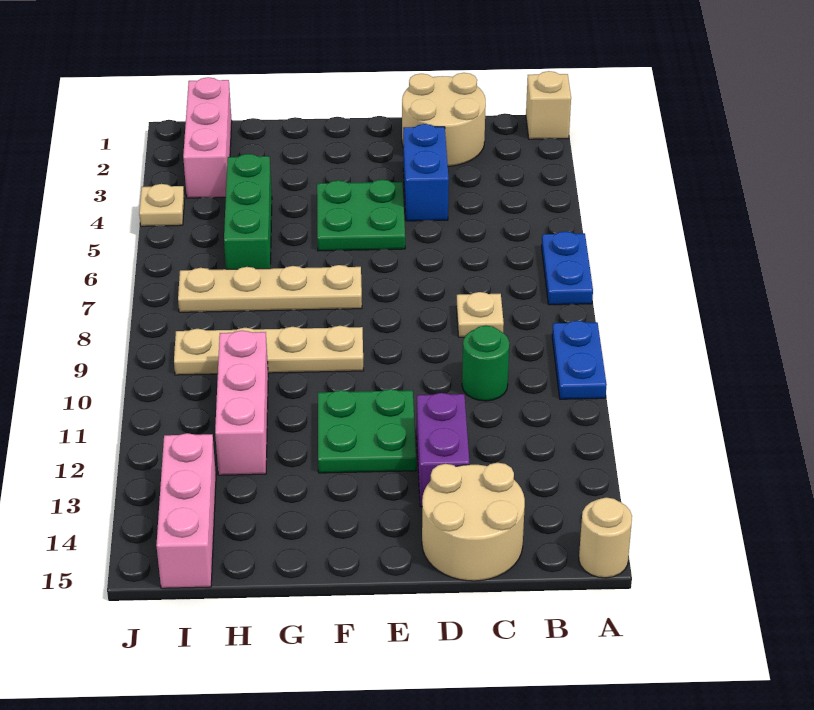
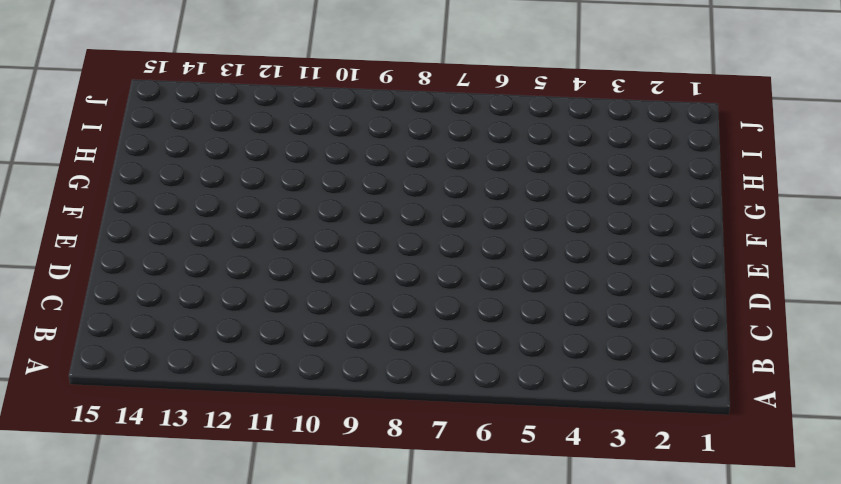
none -> tan brick A1 level 1
none -> blue plate A6:A7 level 1
none -> blue plate A9:A10 level 1

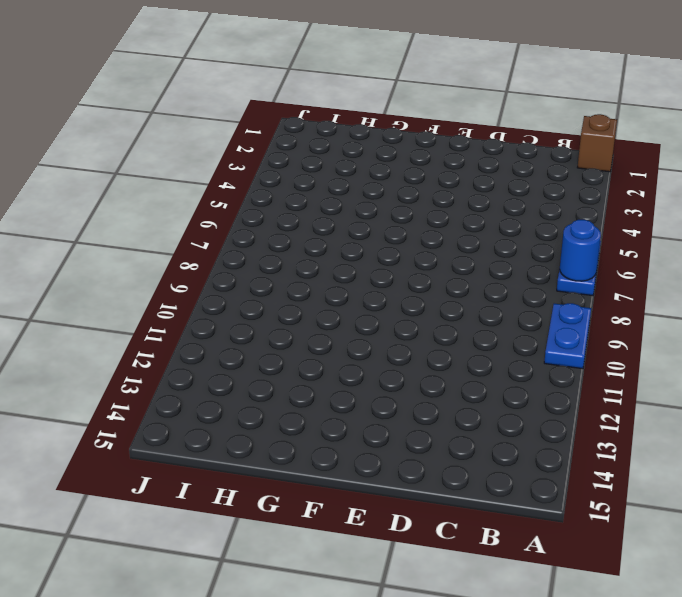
brown brick A1 level 1 -> tan brick A1 level 1
blue round brick A7 level 2 -> none
none -> tan round brick A15 level 1
none -> tan round brick C1:D2 level 1
none -> tan plate C8 level 1

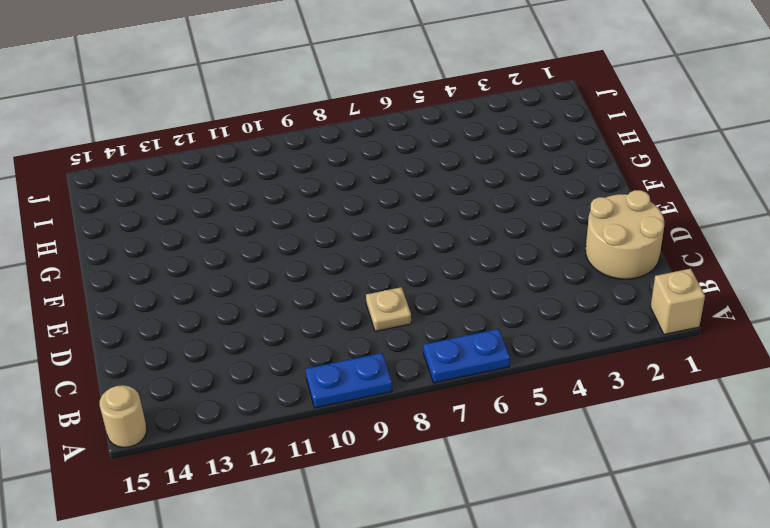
none -> green round brick C10 level 1
none -> tan round brick C14:D15 level 1
none -> blue brick D3:D4 level 1

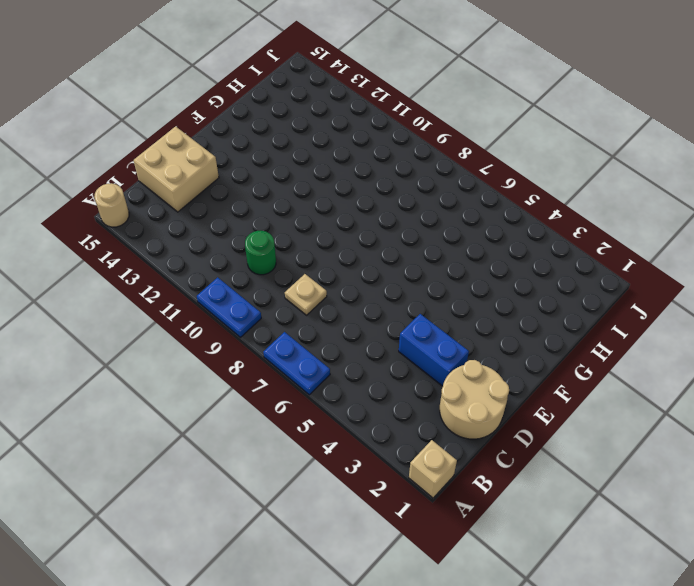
tan brick C14:D15 level 1 -> tan round brick C14:D15 level 1
none -> purple brick D12:D13 level 1
none -> green plate E4:F5 level 1
none -> green plate E11:F12 level 1

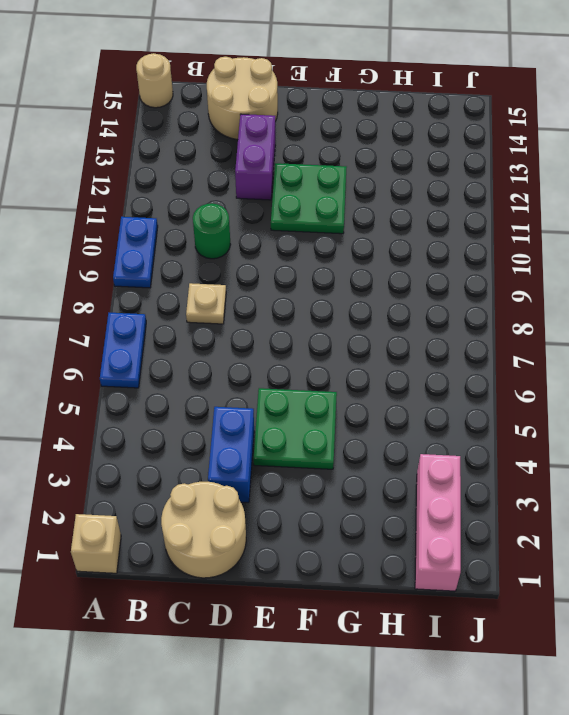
none -> tan plate F7:I7 level 1
none -> tan plate F9:I9 level 1
none -> green brick H4:H6 level 1

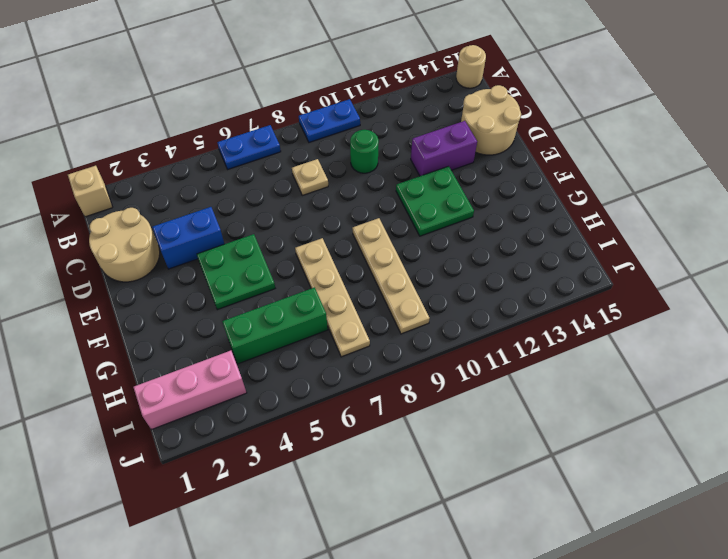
none -> pink brick H10:H12 level 1
none -> pink brick I13:I15 level 1
none -> tan plate J4 level 1

